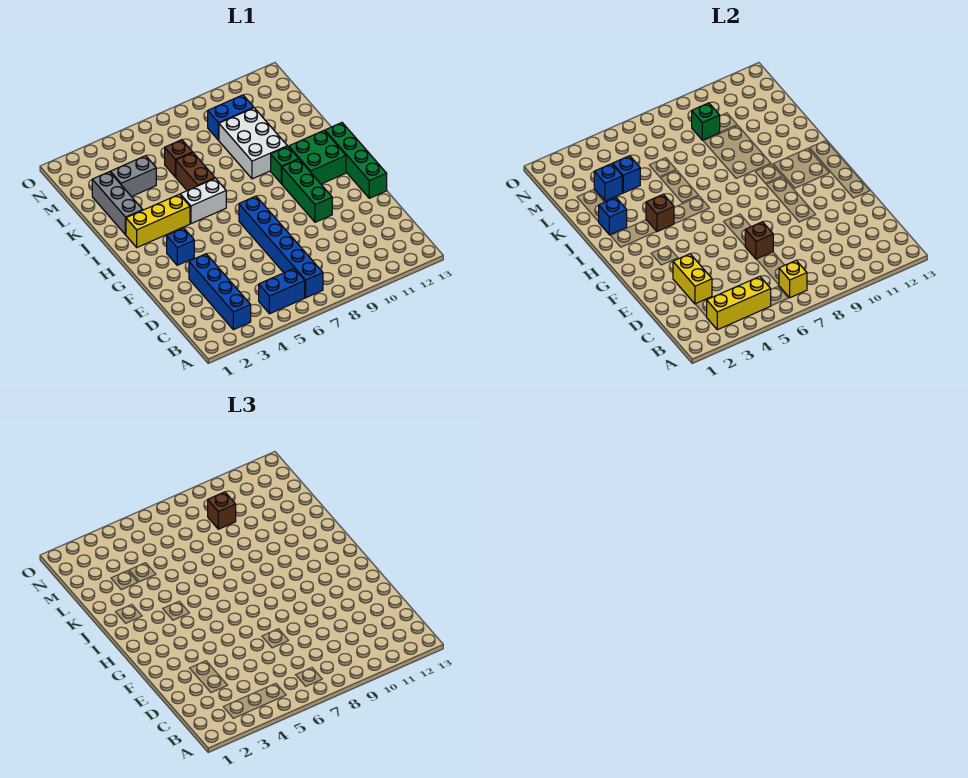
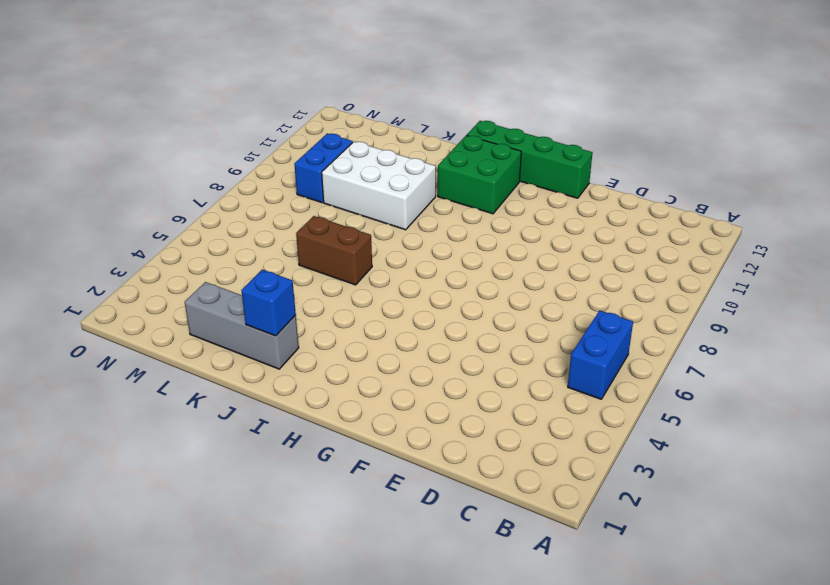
none -> blue brick B3:E3 level 1
none -> blue brick B7:G7 level 1
none -> green brick F10:H10 level 1

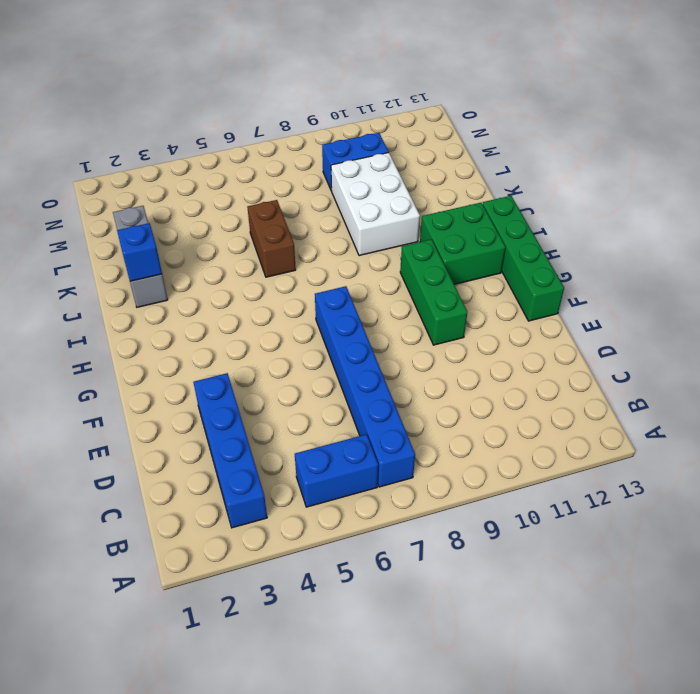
none -> blue brick G3 level 1
none -> yellow brick I2:I4 level 1
none -> white brick I5:I6 level 1

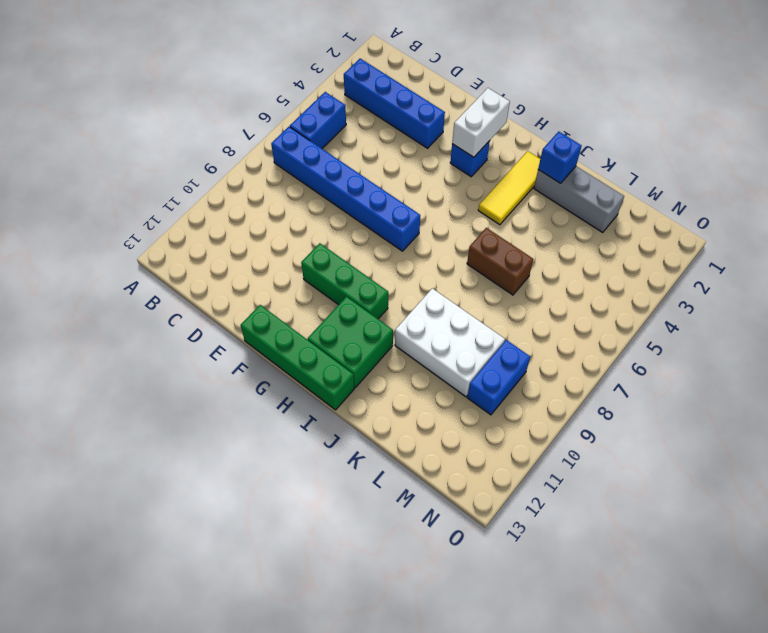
white brick G2:G3 level 2 -> white brick I5:I6 level 1
yellow tile I2:I4 level 1 -> yellow brick I2:I4 level 1
none -> green brick I10 level 1
none -> grey brick L3:L4 level 1
none -> brown brick L6 level 1

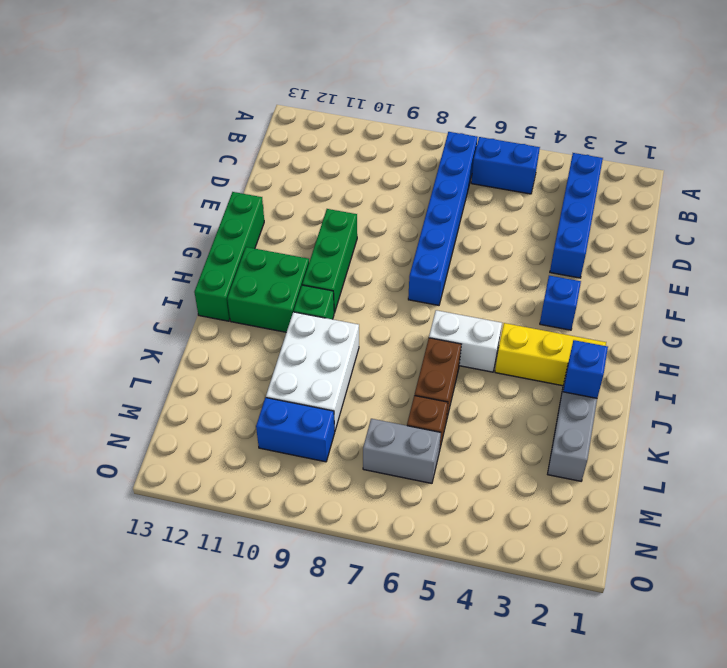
grey brick M6:M7 level 1 -> grey brick L3:L4 level 1
none -> yellow brick B3:B5 level 2
none -> yellow brick B7 level 2
none -> yellow brick D3:E3 level 2

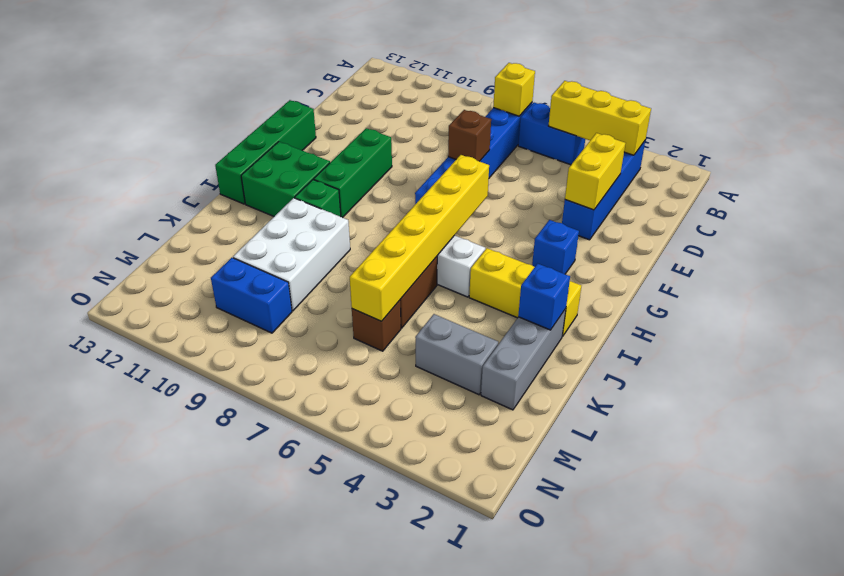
yellow brick G6:L6 level 2 -> none
none -> brown brick I4 level 2
none -> blue brick L3 level 2
none -> blue brick L4 level 2

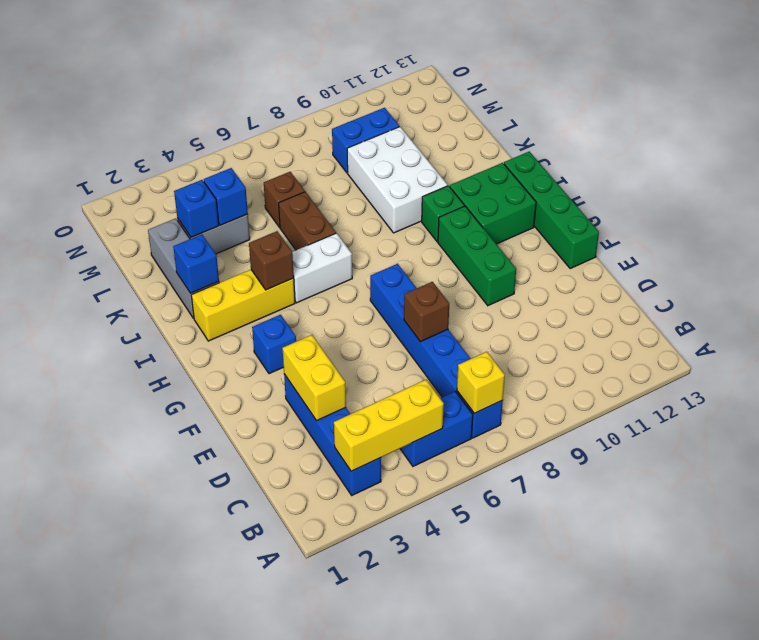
none -> green brick M9 level 2
none -> brown brick M9 level 3

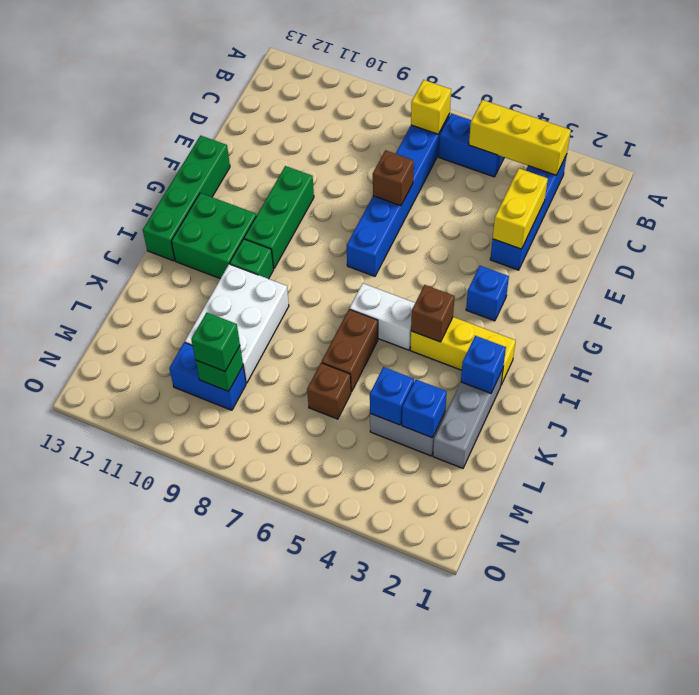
green brick M9 level 3 -> brown brick M9 level 3

